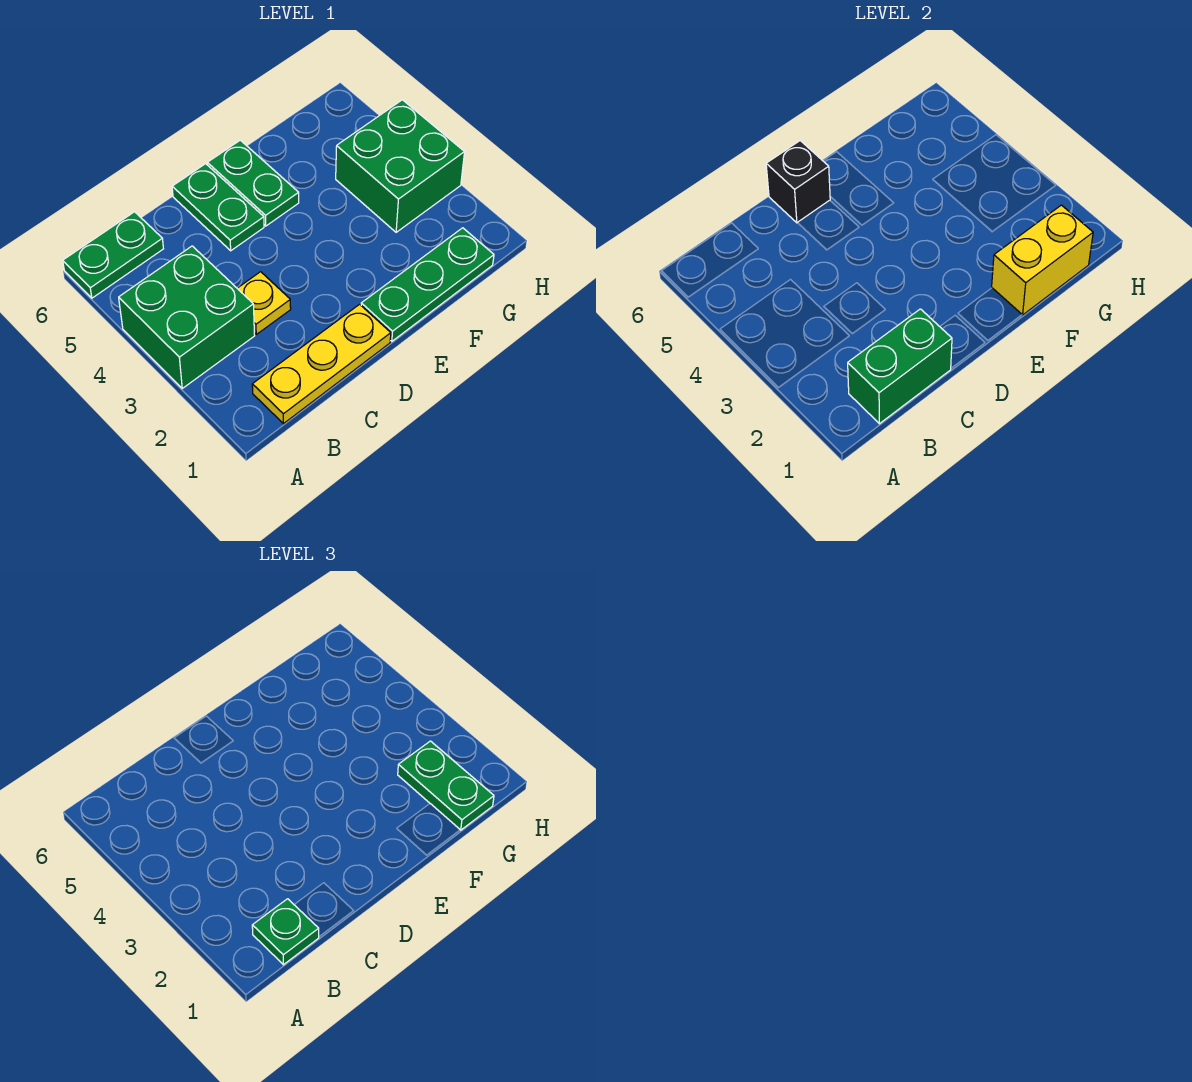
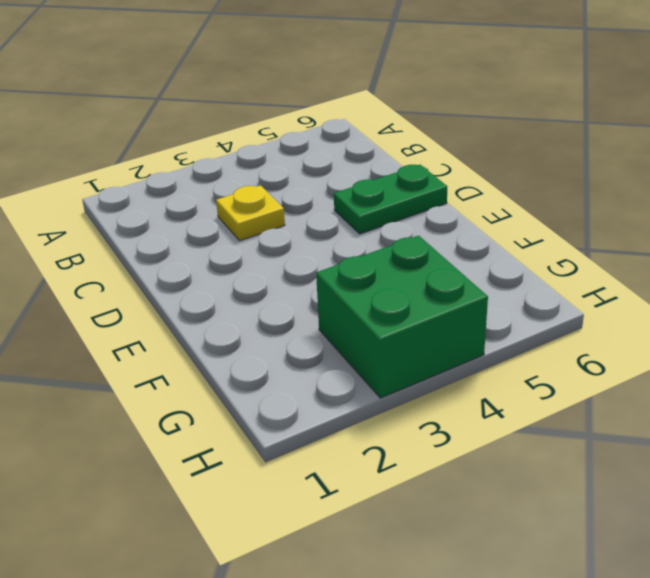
none -> green brick A3:B4 level 1
none -> green plate A6:B6 level 1
none -> yellow plate B1:D1 level 1

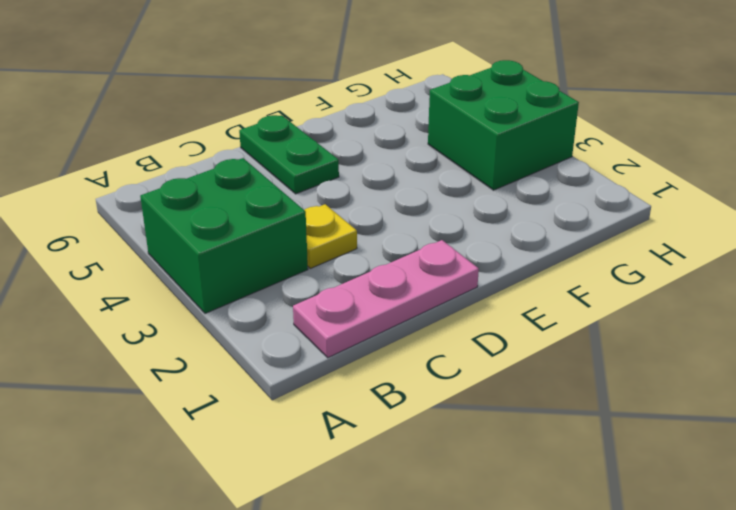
pink plate B1:D1 level 1 -> yellow plate B1:D1 level 1
none -> green plate A6:B6 level 1
none -> green plate E1:G1 level 1
none -> green plate E5:E6 level 1

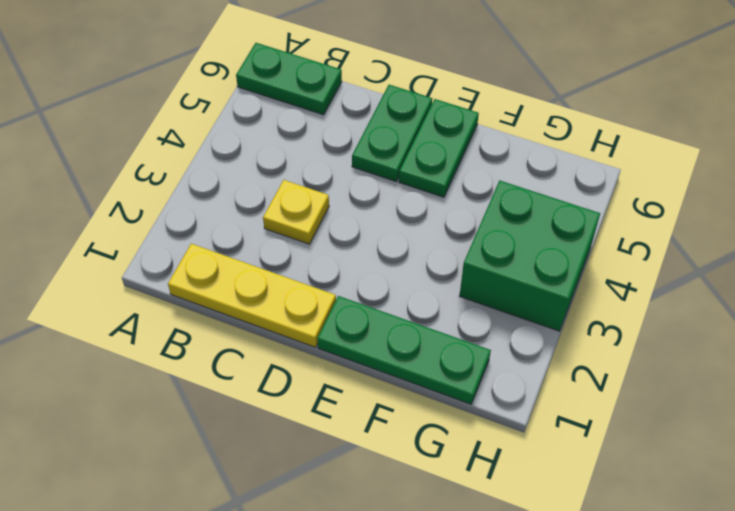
none -> green brick A3:B4 level 1
none -> green brick B1:C1 level 2
none -> black brick D6 level 2

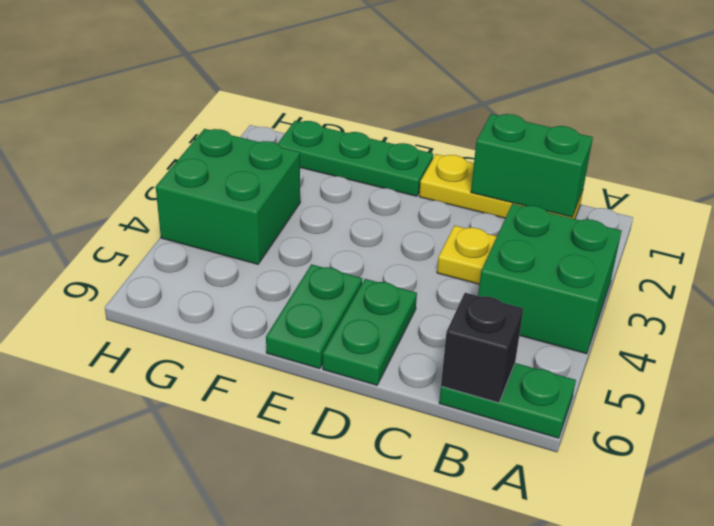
black brick B6 level 2 -> black brick D6 level 2
none -> yellow brick F1:G1 level 2
none -> green plate B1 level 3
none -> green plate G1:G2 level 3

